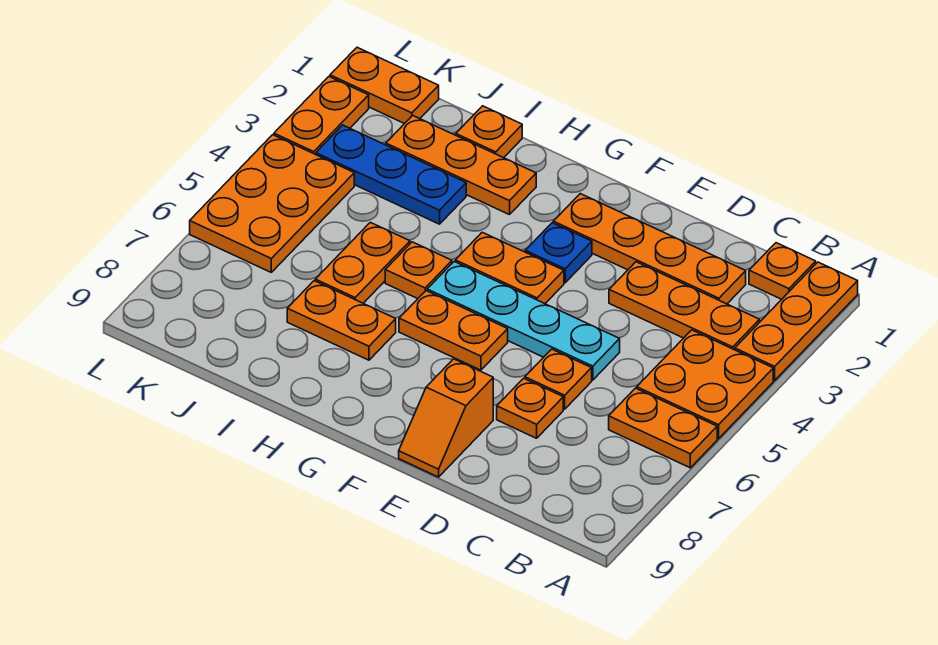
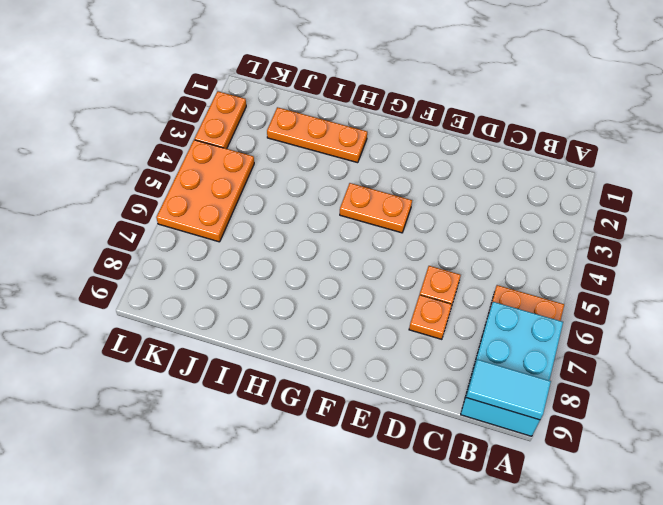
cyan brick A7:B9 level 1 -> none
cyan tile A9:B9 level 2 -> none
none -> orange plate A1:A3 level 1
none -> orange plate A4:B5 level 1
none -> orange plate B1 level 1

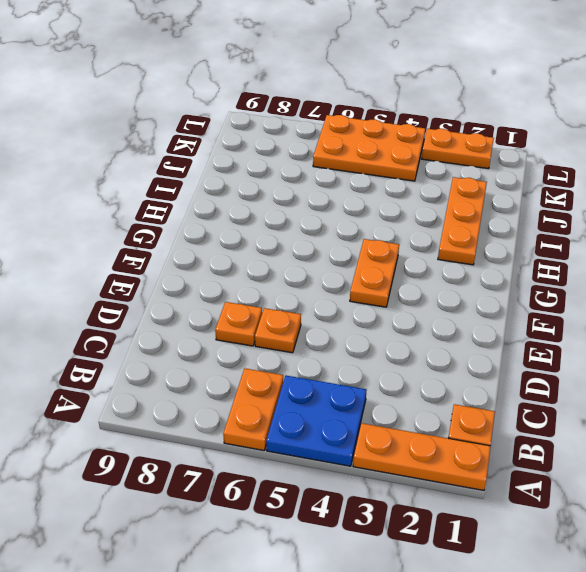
blue plate A4:B5 level 1 -> orange plate A4:B5 level 1
none -> orange plate B3:D3 level 1
none -> orange plate C2:F2 level 1
none -> cyan plate D5:G5 level 1

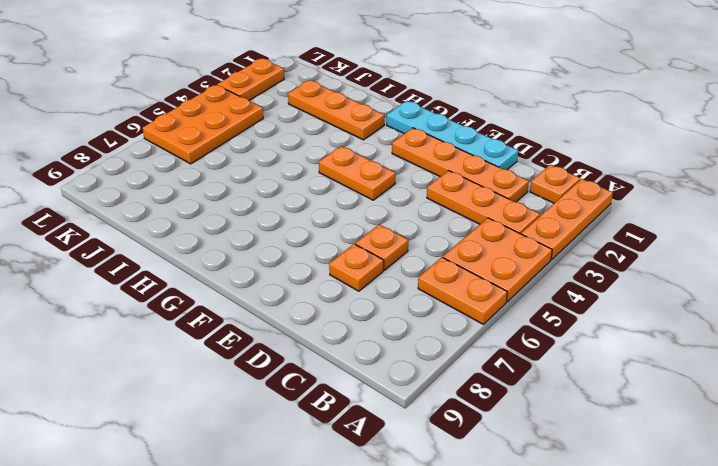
cyan plate D1:G1 level 1 -> cyan plate D5:G5 level 1
none -> orange slope E8:E9 level 1 top 8
none -> blue plate F3 level 1
none -> orange plate F6:G6 level 1

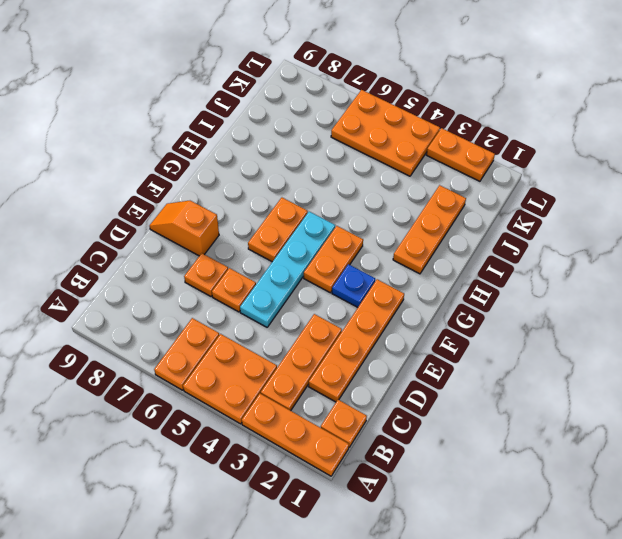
none -> orange plate H5 level 1
none -> orange plate H7:I7 level 1
none -> orange plate I1 level 1

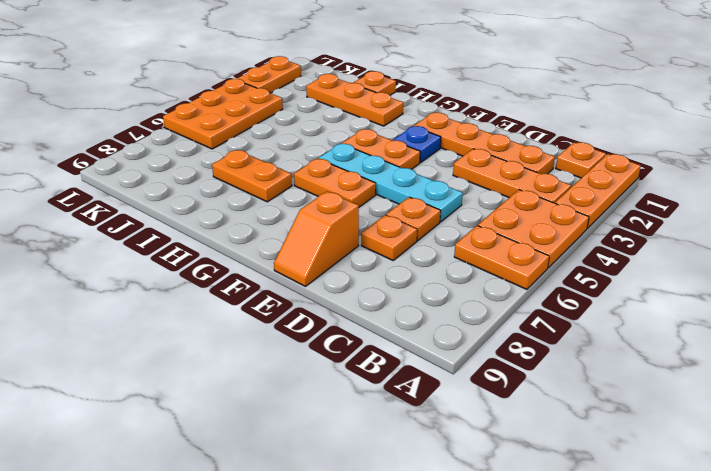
none -> orange plate H5 level 1
none -> blue plate I3:K3 level 1
none -> orange plate I5:I6 level 1

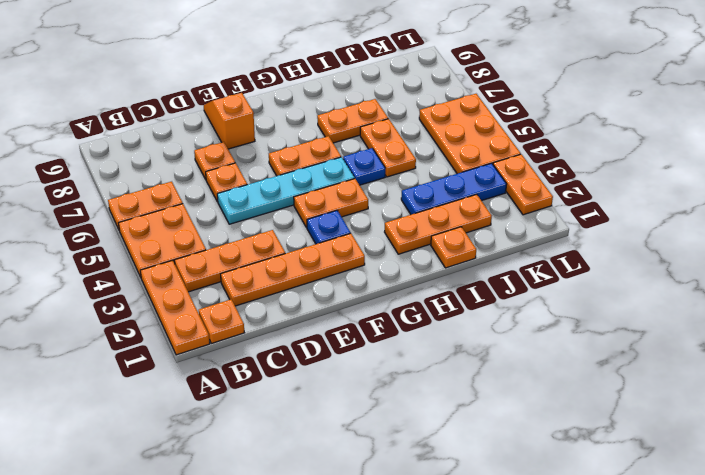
blue plate H5 level 1 -> orange plate H5 level 1
none -> orange plate K1:L1 level 1

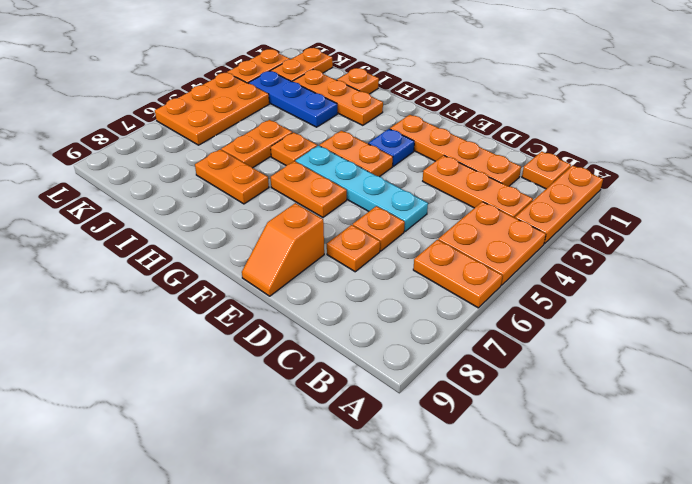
orange plate K1:K2 level 1 -> orange plate K1:L1 level 1

